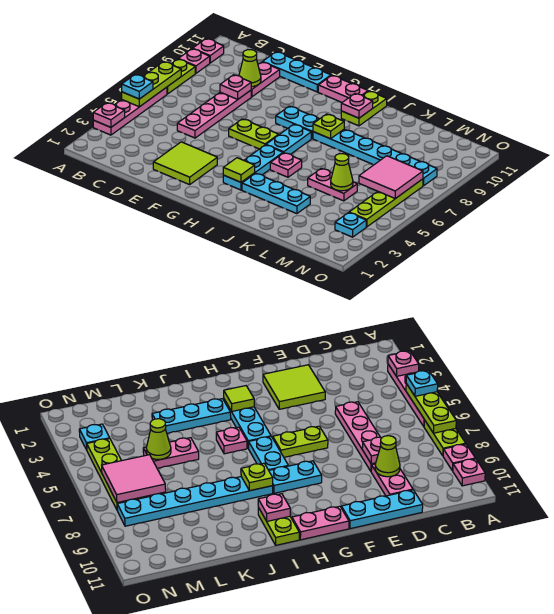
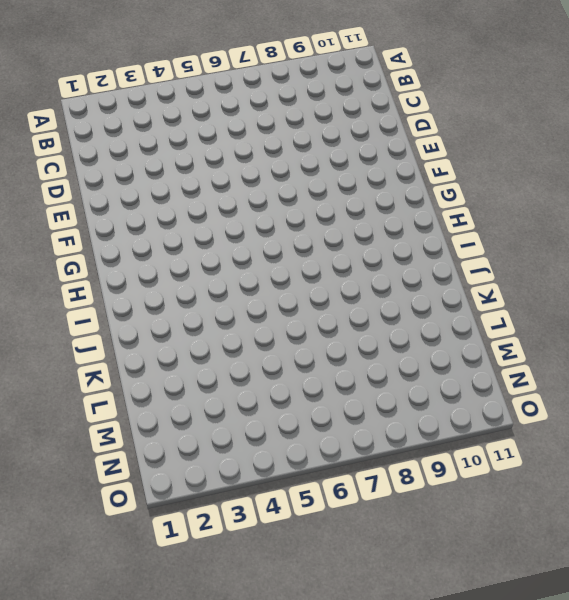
none -> pink plate A3:A6 level 1
none -> lime plate A7:A8 level 1
none -> pink plate A9 level 1
none -> pink plate A10 level 1

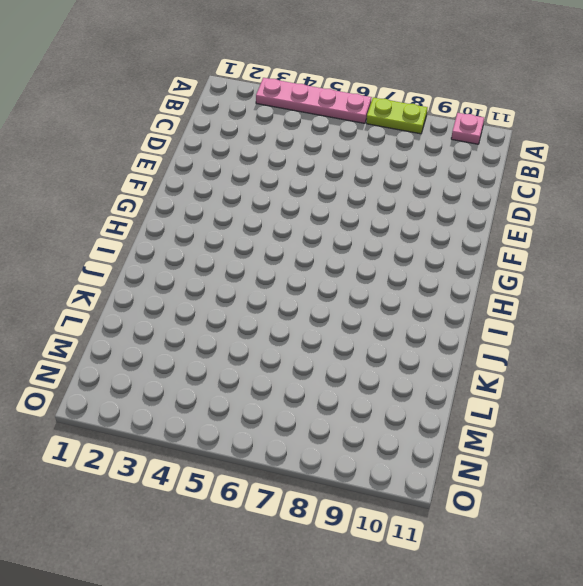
none -> pink plate A9 level 1
none -> pink plate D5:D8 level 1
none -> pink plate D9:D10 level 1
none -> cyan plate D11:F11 level 1

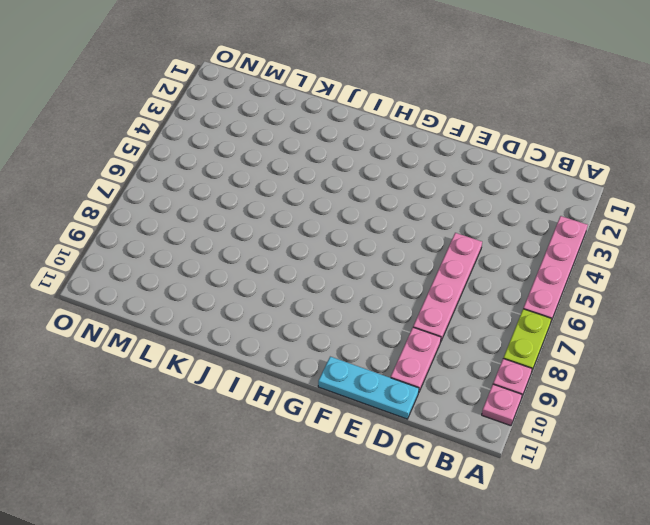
none -> lime tile E2:F3 level 1
none -> lime plate F6:G6 level 1
none -> cyan plate G8:H8 level 1
none -> pink plate G11:H11 level 1

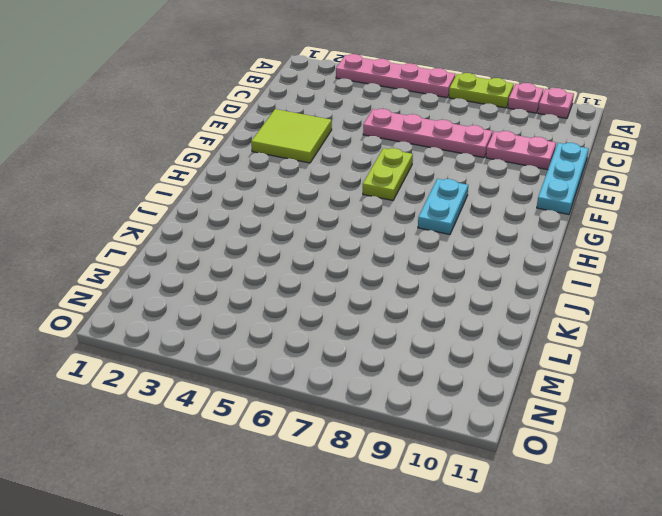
none -> pink plate G11:H11 level 1
none -> cyan plate H3:H5 level 1
none -> cyan plate H6:H7 level 1
none -> cyan plate I3:K3 level 1

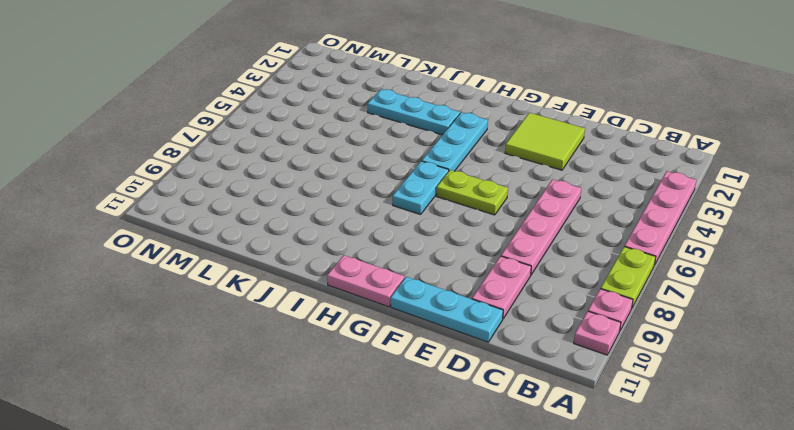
none -> cyan plate G8:H8 level 1
none -> pink plate I5 level 1
none -> cyan plate I8:N8 level 1
none -> lime plate I10:I11 level 1

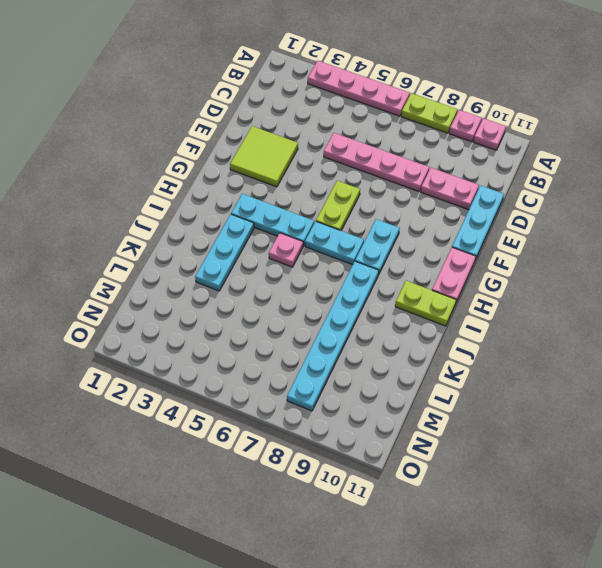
none -> pink plate K5:L5 level 1
none -> cyan plate N3 level 1
none -> lime plate N4:N7 level 1
none -> pink plate A3 level 2

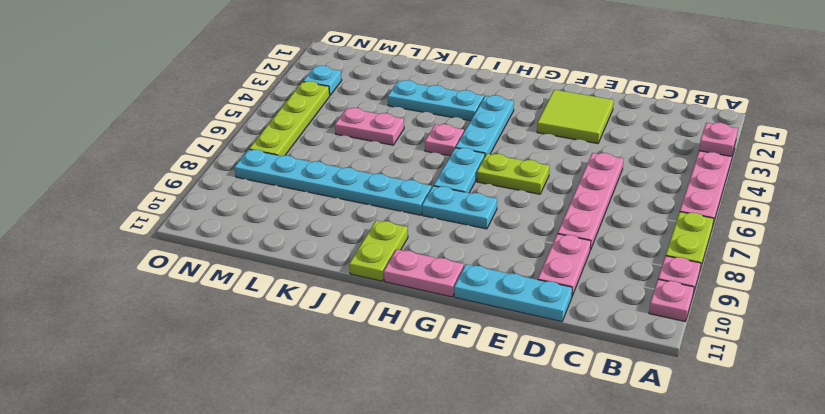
none -> lime plate A5:A7 level 2
none -> pink plate D8 level 2
none -> lime cone D9 level 2
none -> lime tile H3 level 2

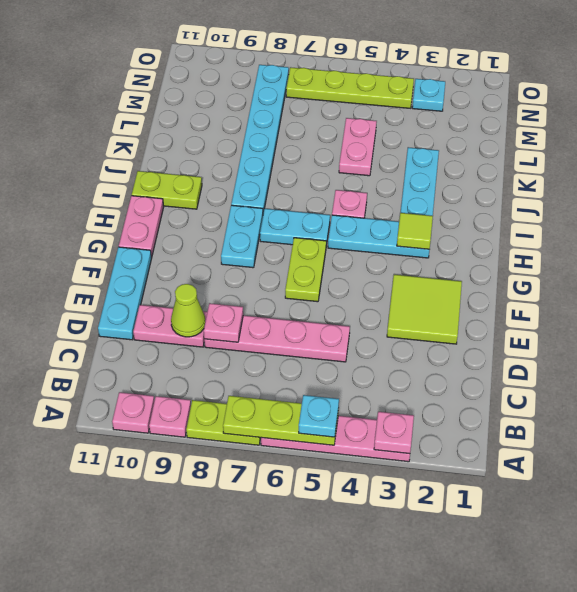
none -> lime plate I8 level 2
none -> pink plate I10 level 2
none -> lime cone L5 level 2
none -> pink tile M6:N7 level 2

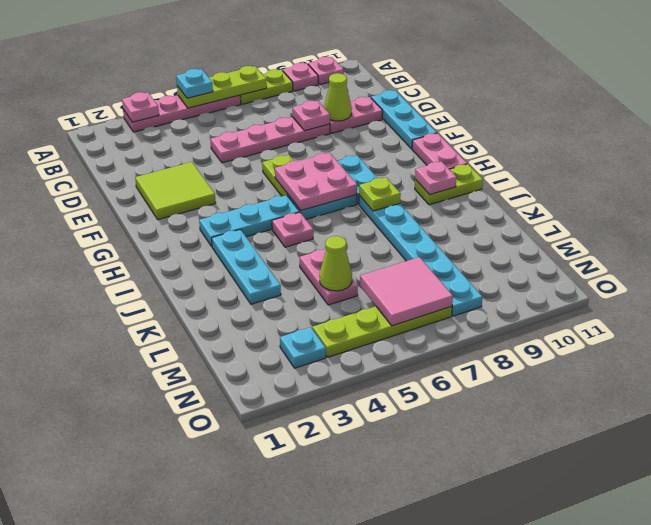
pink plate G6:H7 level 2 -> none
none -> lime tile H3 level 2

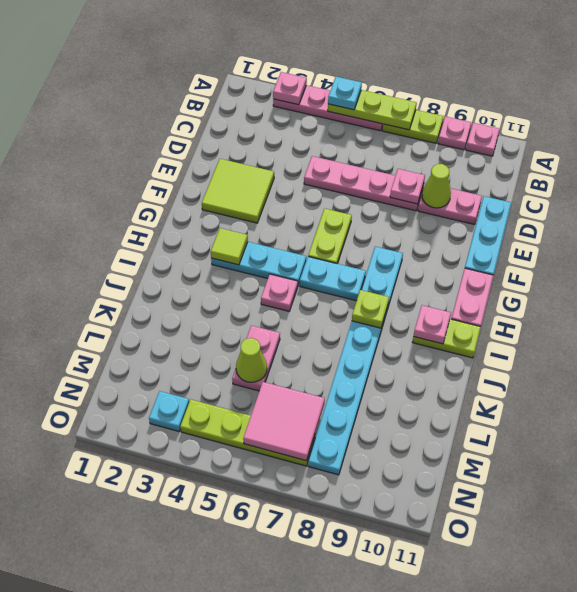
none -> cyan plate I3:K3 level 1

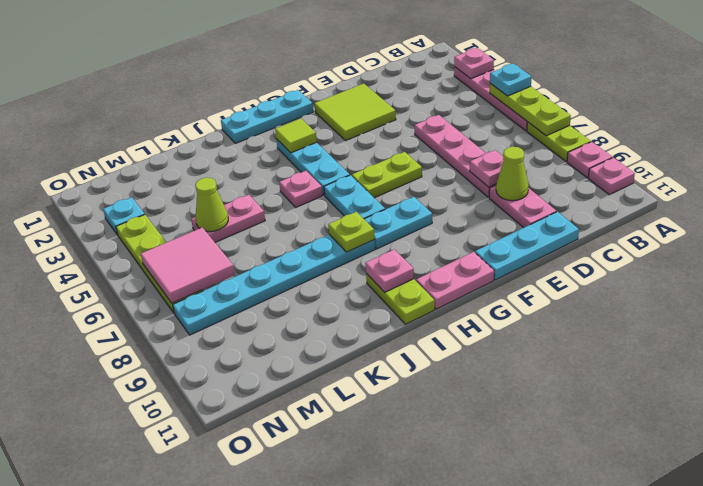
cyan plate G1:I1 level 1 -> cyan plate I3:K3 level 1

